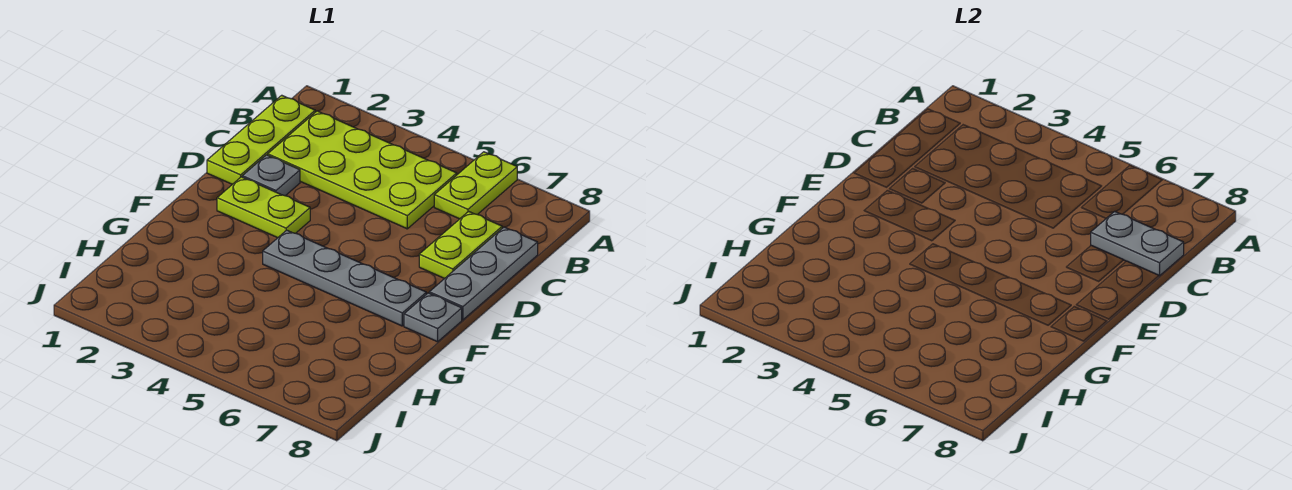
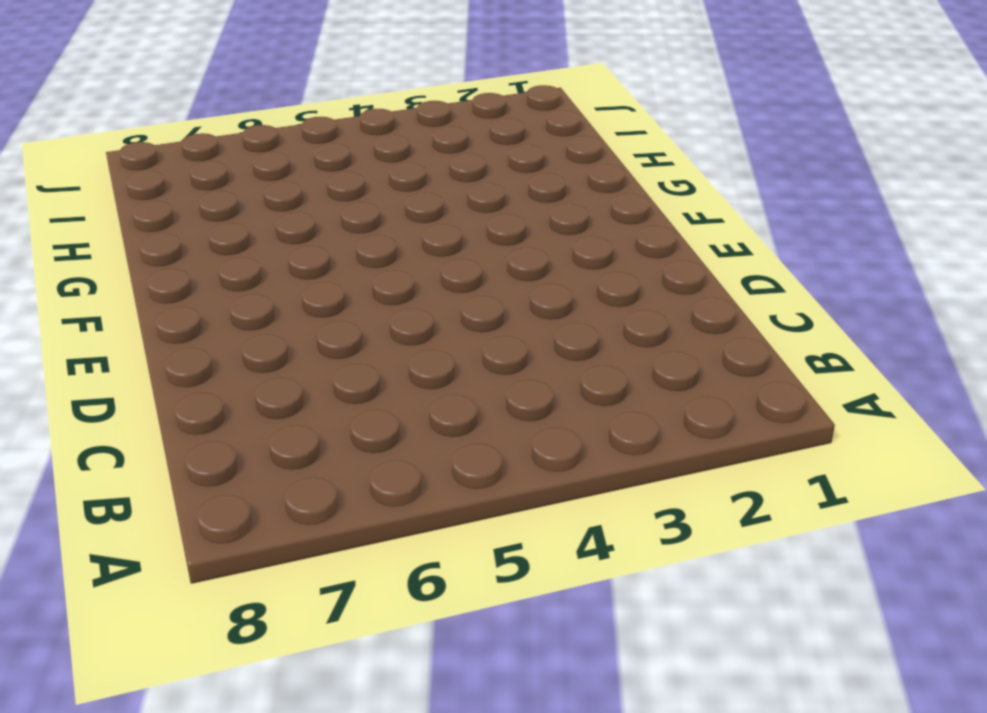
none -> lime plate A6:B6 level 1
none -> lime plate B1:D1 level 1

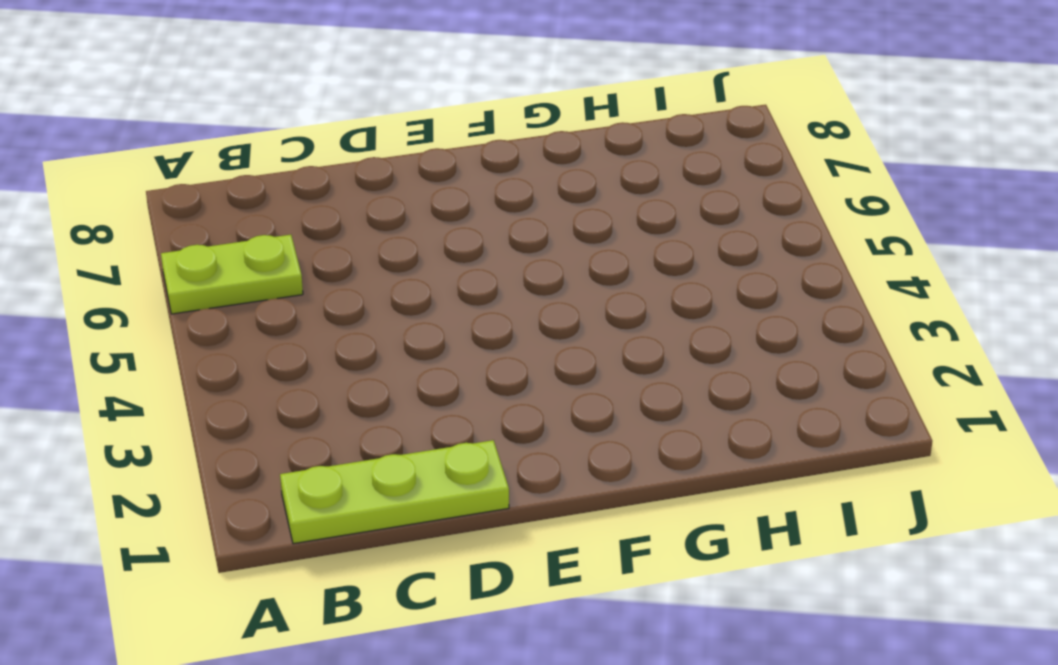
none -> lime plate B2:C5 level 1
none -> lime plate C7:D7 level 1

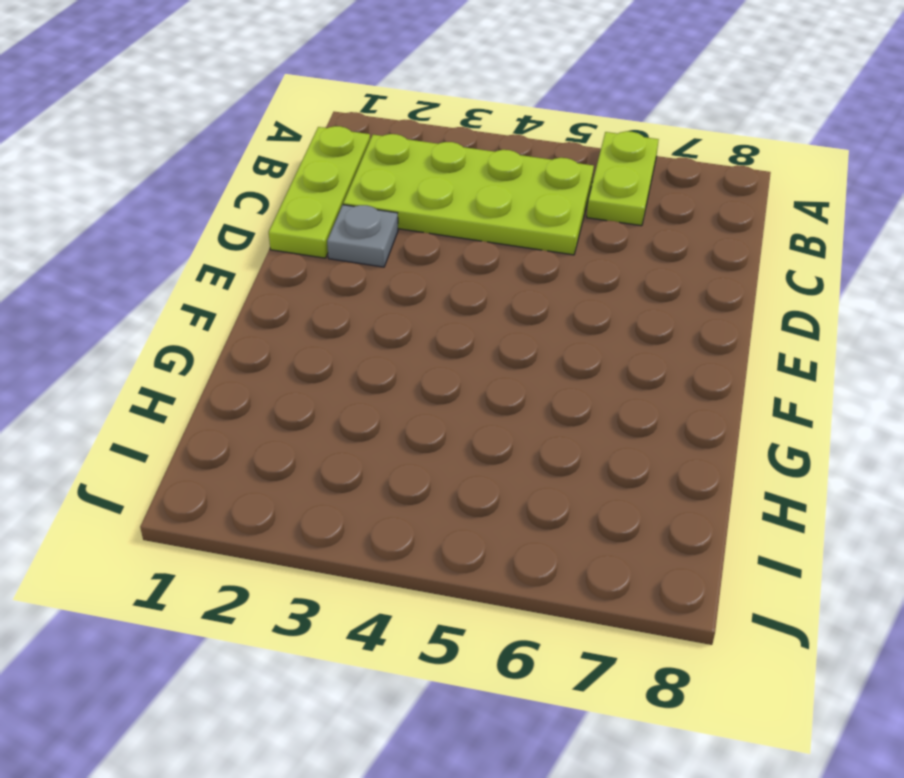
none -> lime plate C7:D7 level 1
none -> grey plate C8:E8 level 1

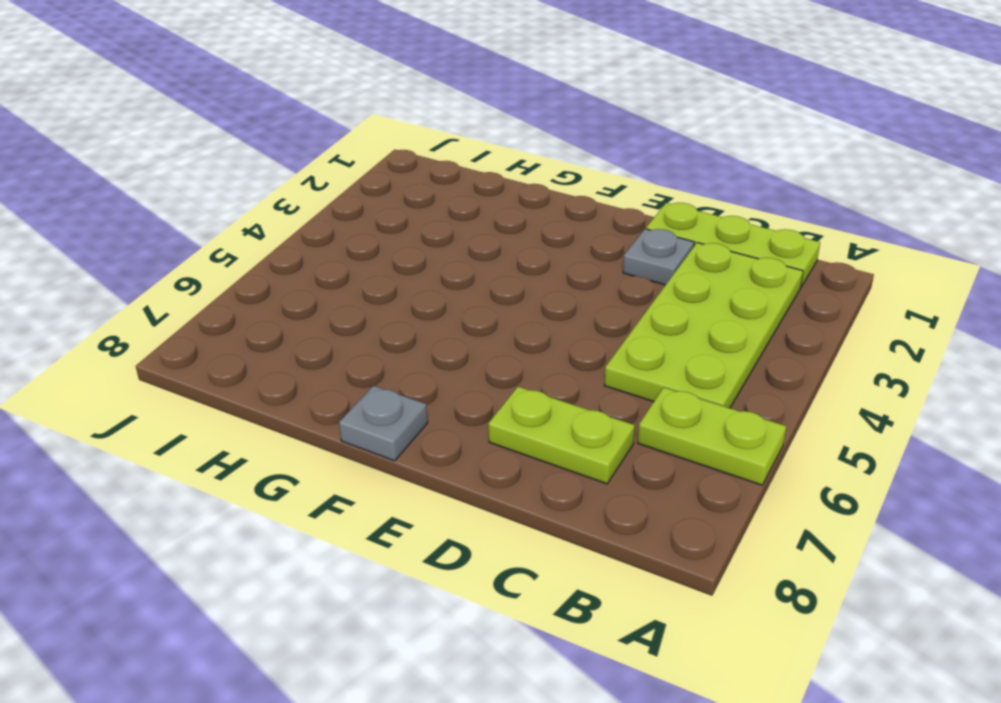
none -> grey plate C8:E8 level 1
none -> lime plate E2:E3 level 1

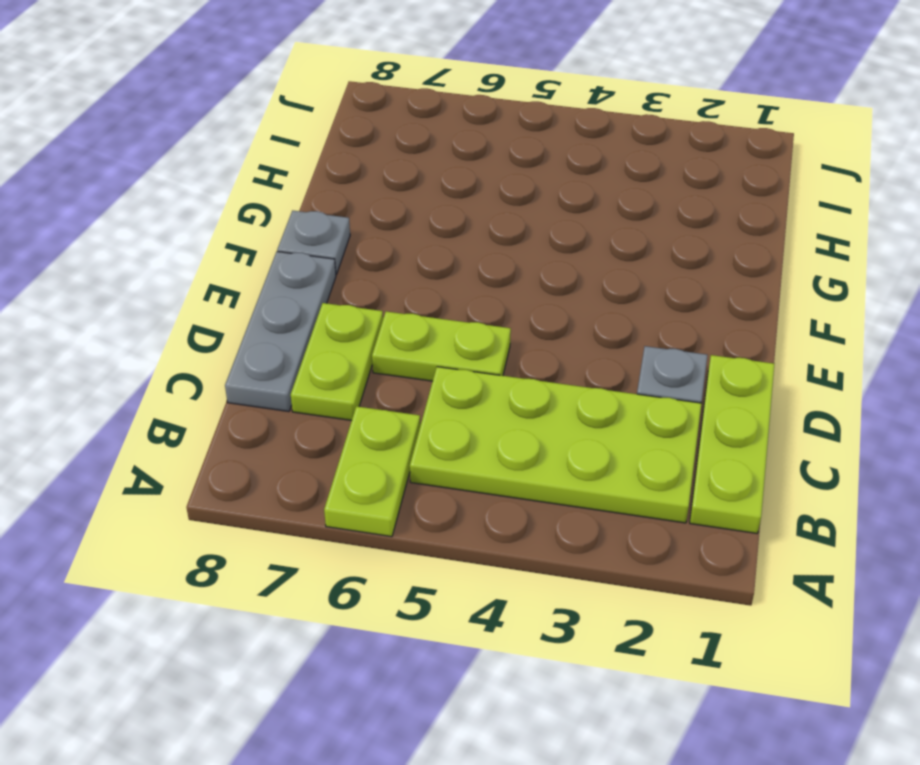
lime plate D5:D6 level 1 -> lime plate E2:E3 level 1
none -> grey plate F4:F7 level 1
none -> grey plate C7:C8 level 2

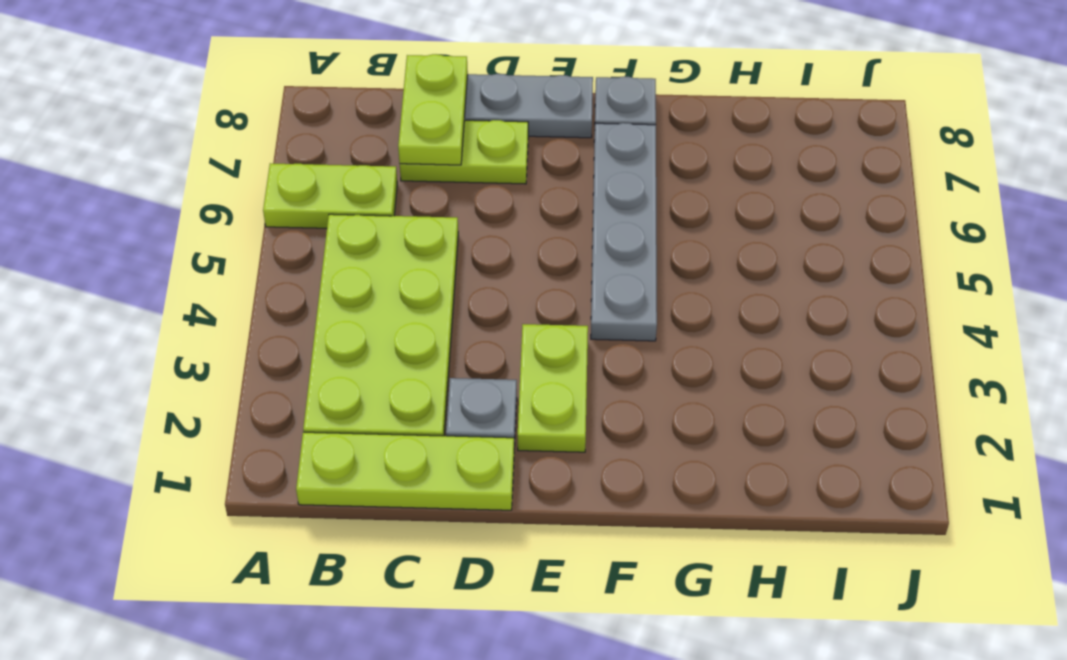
lime plate C7:C8 level 2 -> grey plate C7:C8 level 2

